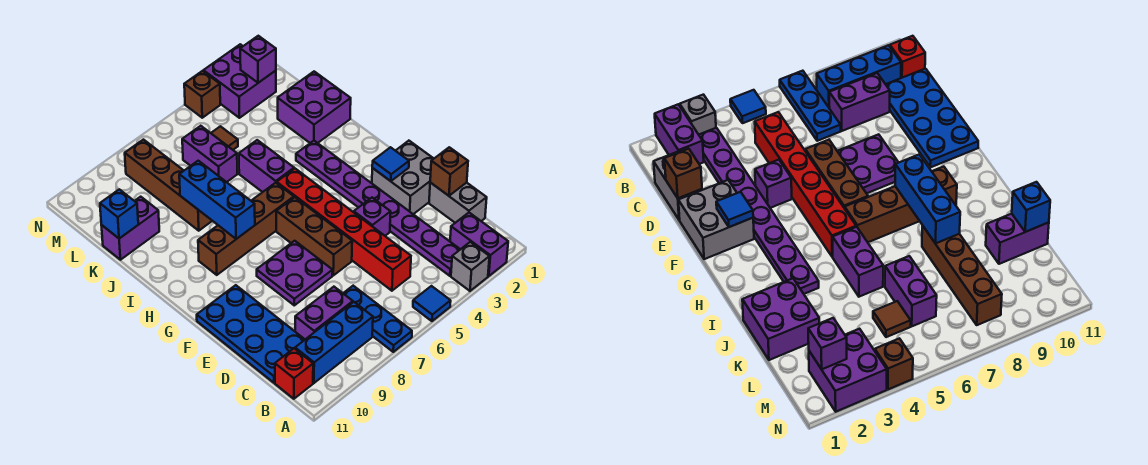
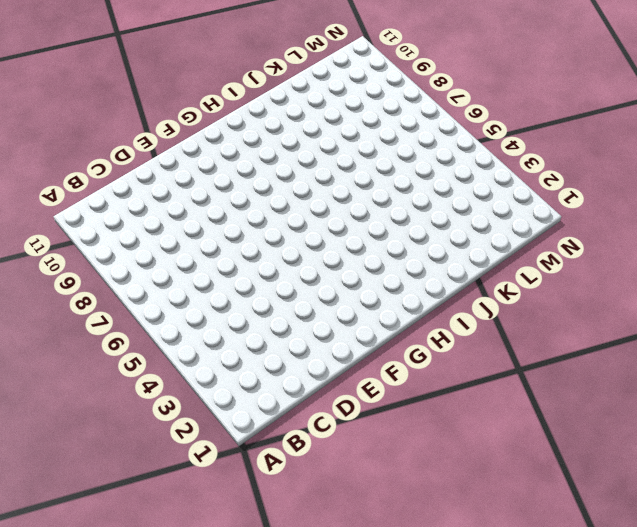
none -> purple brick A2:B2 level 1
none -> grey brick A3 level 1
none -> blue tile A5 level 1

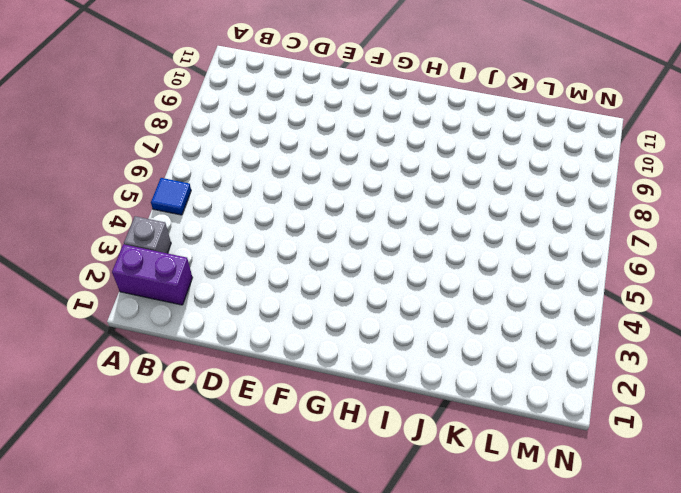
none -> blue plate A7:C7 level 1
none -> purple plate B3:I3 level 1
none -> blue brick B8:B10 level 1

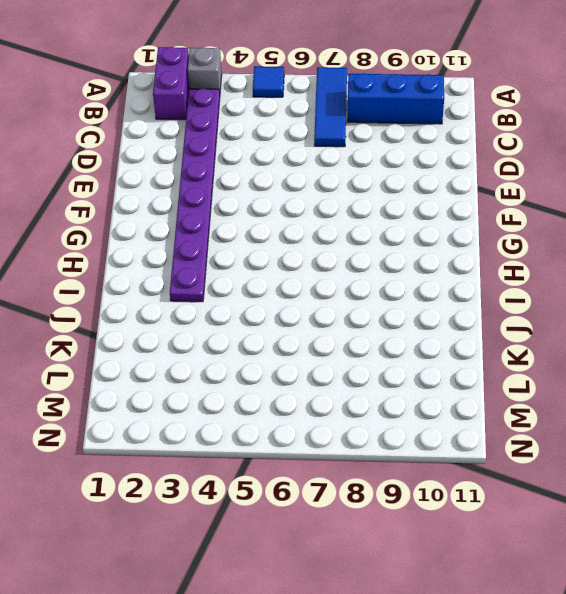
blue tile A7:C7 level 1 -> blue plate A7:C7 level 1
none -> red brick B11 level 1
none -> grey brick C1:D1 level 1
none -> red brick C5:H5 level 1

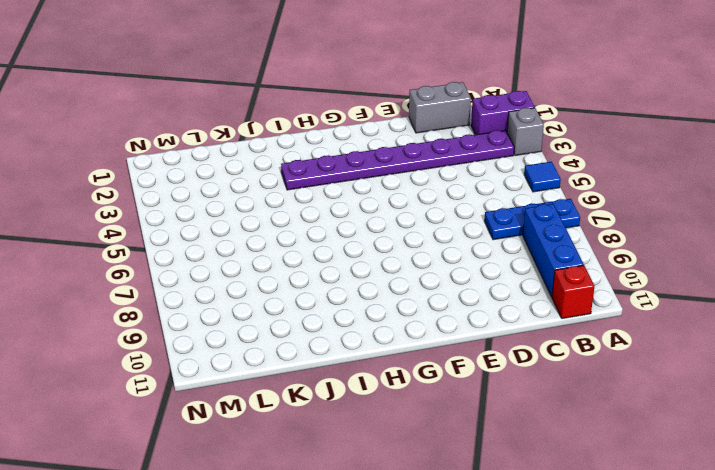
none -> red brick C5:H5 level 1
none -> purple brick C8:C9 level 1
none -> blue plate C10:F11 level 1

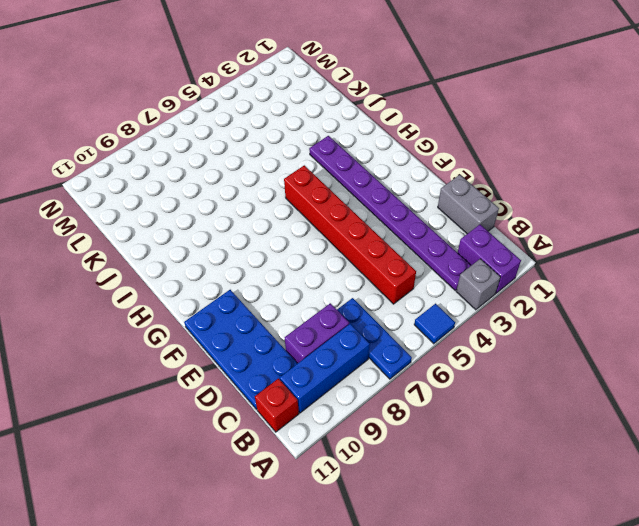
none -> grey brick E1:F2 level 1
none -> purple brick E4 level 1
none -> brown brick E6:G6 level 1

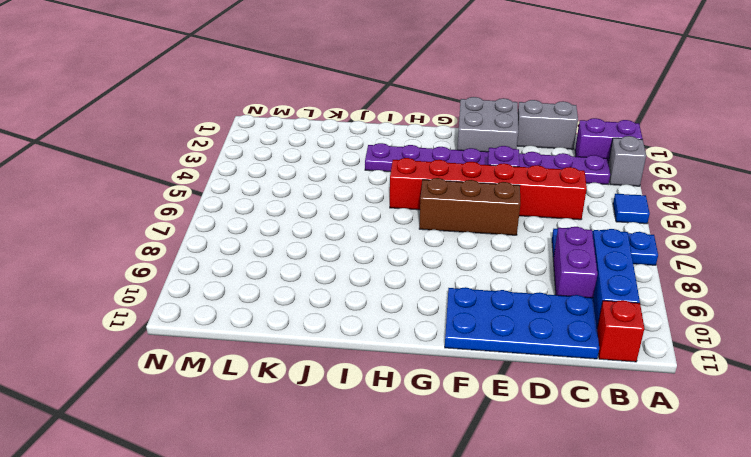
none -> purple plate E7:F8 level 1
none -> brown brick H6:H9 level 1
none -> purple brick I5:J5 level 1

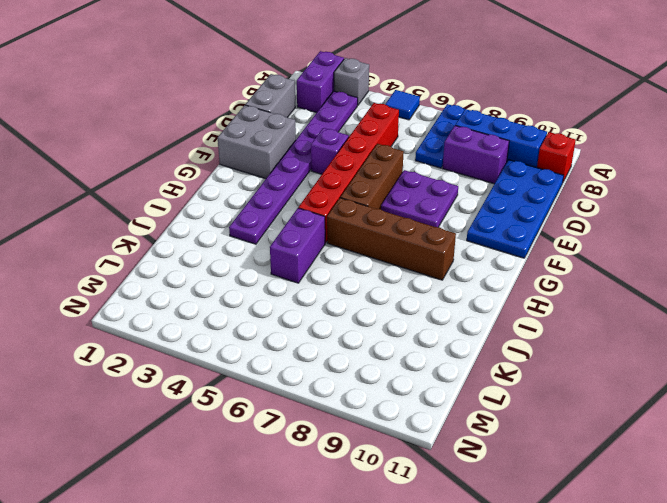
none -> purple brick J1:K2 level 1
none -> brown brick J8:M8 level 1
none -> purple brick K6:L6 level 1

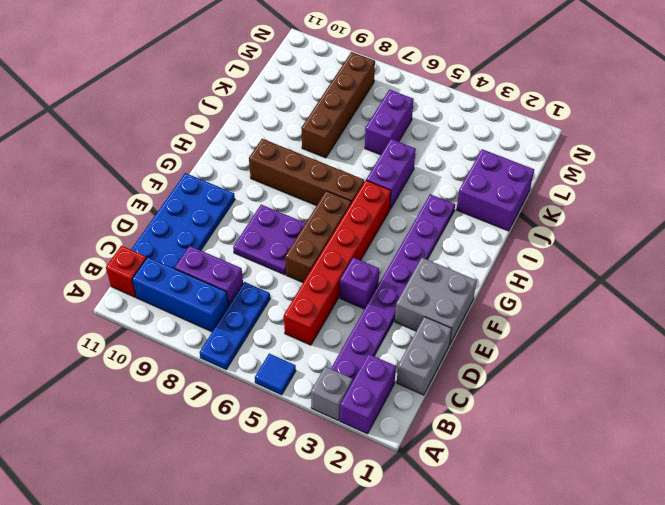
none -> purple brick K10:K11 level 1
none -> brown tile L5 level 1
none -> purple brick M2:N3 level 1

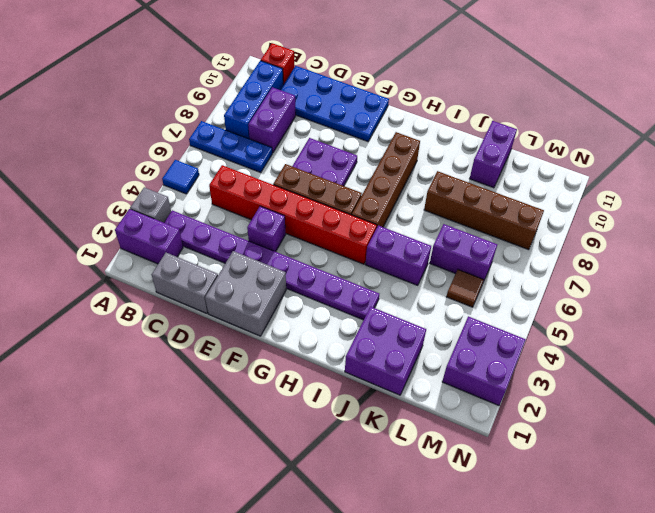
none -> brown brick N4 level 1
none -> brown brick D1 level 2
none -> blue tile F2 level 2

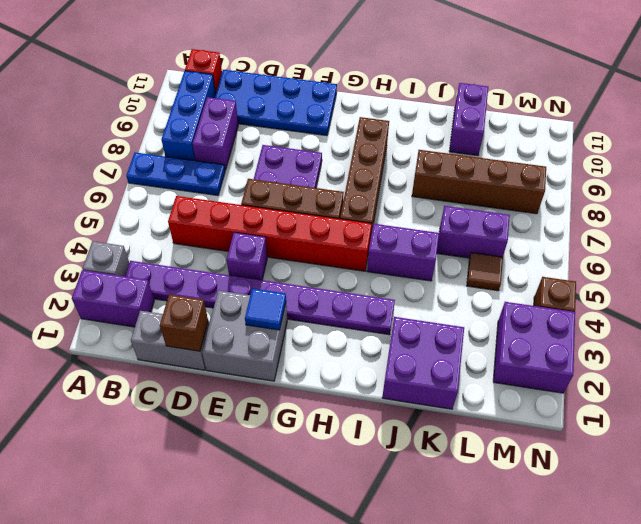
none -> blue tile A5 level 1
none -> blue brick H8:J8 level 2
none -> blue brick K11 level 2

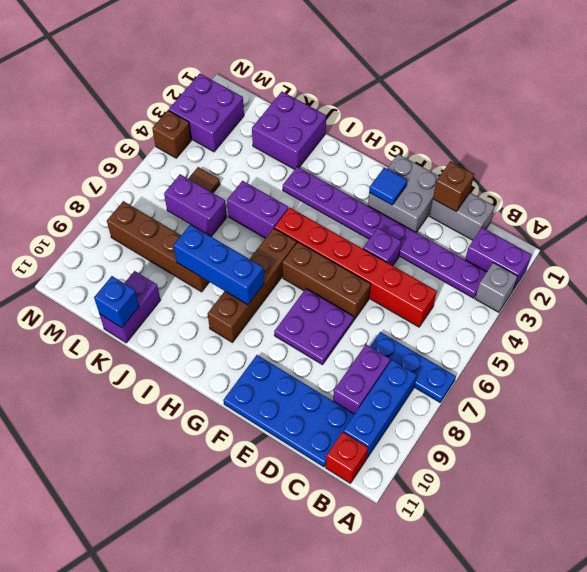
none -> blue tile A5 level 1
none -> purple brick M2 level 2

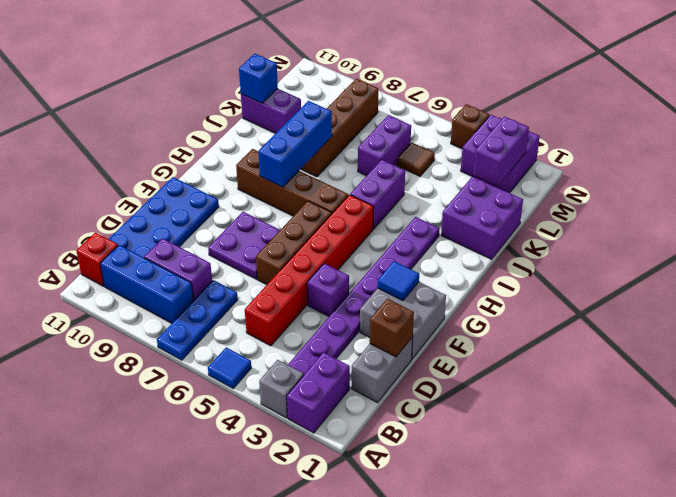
purple brick L2:M2 level 2 -> purple brick M2 level 2

